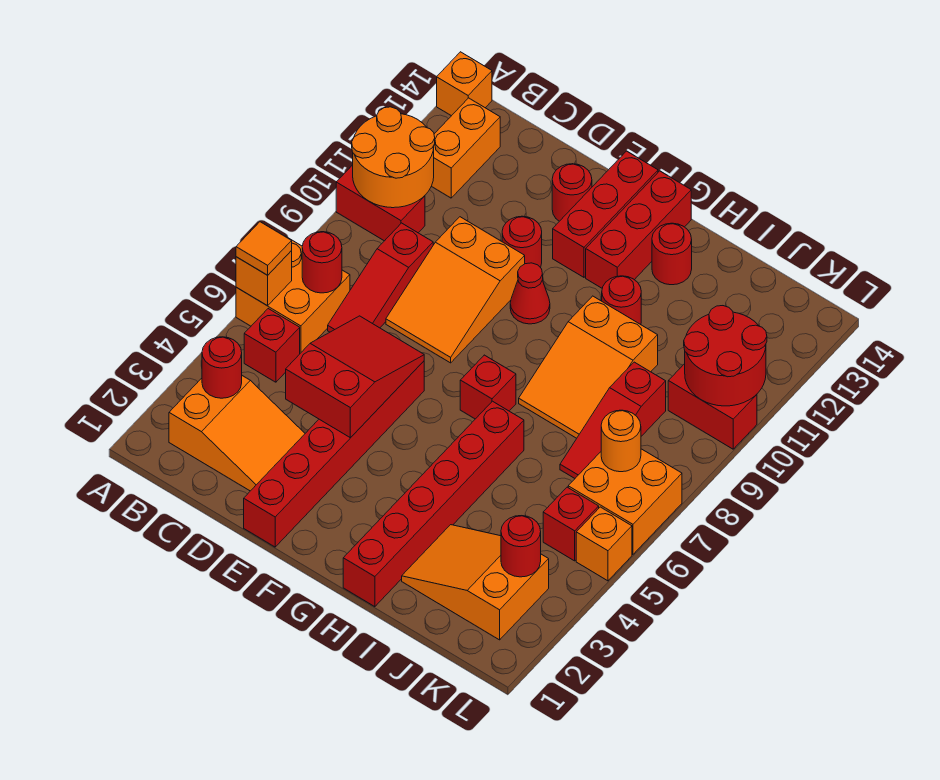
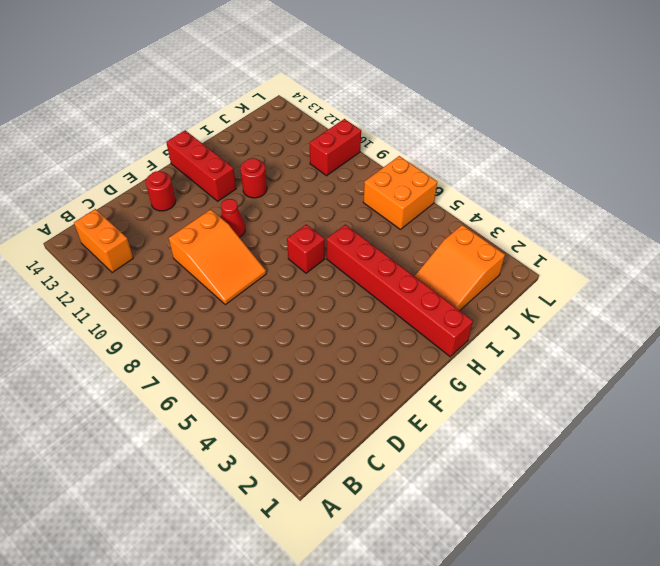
none -> orange brick A6:B7 level 1
none -> red brick A10:B10 level 1
none -> orange brick A14 level 1
none -> orange slope B2:D3 level 1 top B

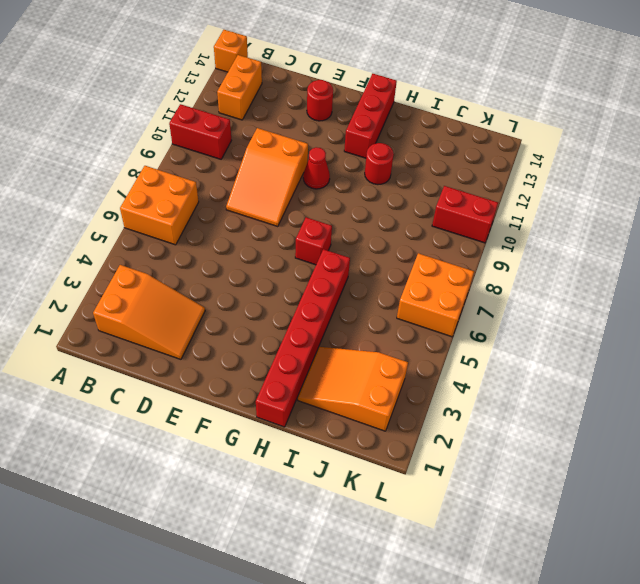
none -> red brick B5 level 1
none -> red slope C7:C9 level 1 top 9
none -> red brick E1:E6 level 1
none -> red round brick E11 level 1

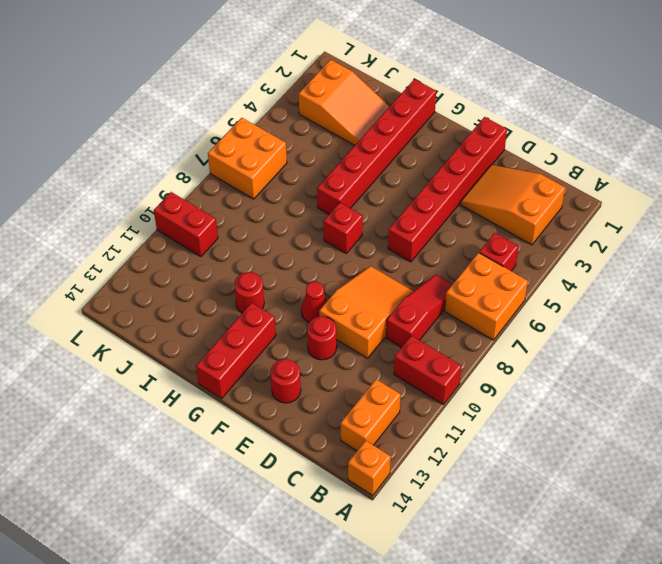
none -> red brick F12:F14 level 1
none -> orange slope H8:I10 level 1 top 10
none -> red round brick H13 level 1
none -> red slope J7:J9 level 1 top 9

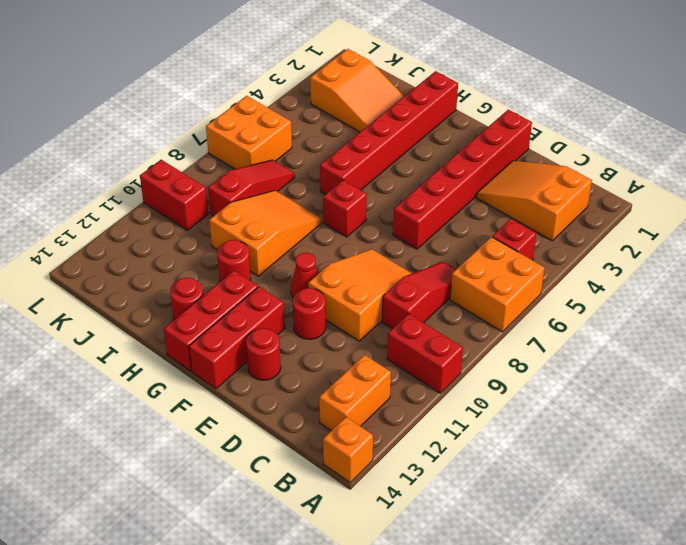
none -> red brick K5 level 1
none -> orange brick L5 level 1
none -> orange brick A6 level 2
none -> orange round brick A10:B11 level 2

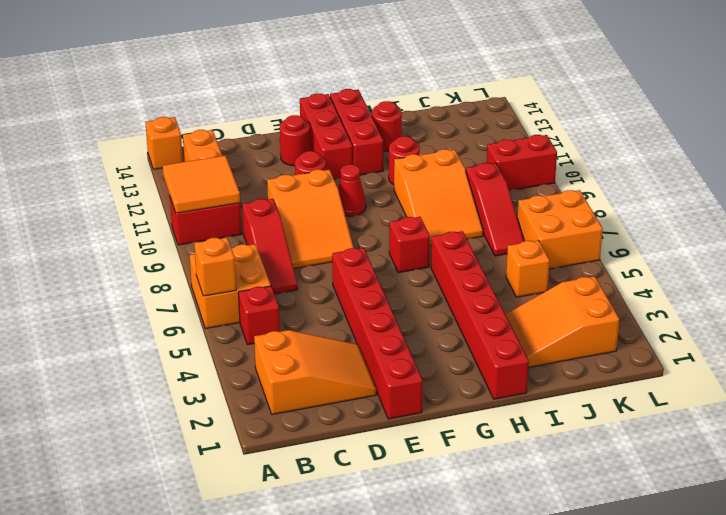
orange tile A10:B11 level 2 -> orange round brick A10:B11 level 2
orange brick J5 level 1 -> orange brick L5 level 1
none -> red brick K5 level 1
none -> red round brick B3 level 2
none -> red round brick B7 level 2
none -> red slope D4:E6 level 2 top 4

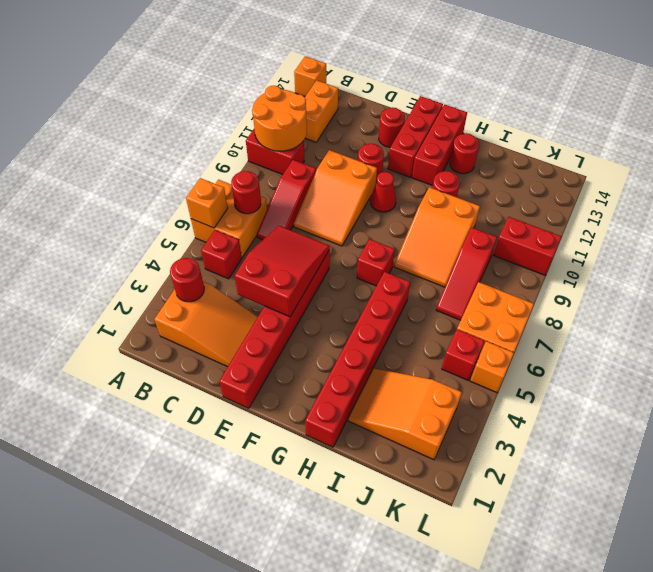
none -> red round brick K3 level 2
none -> orange round brick K7 level 2
none -> red round brick K10:L11 level 2
none -> orange tile A6 level 3

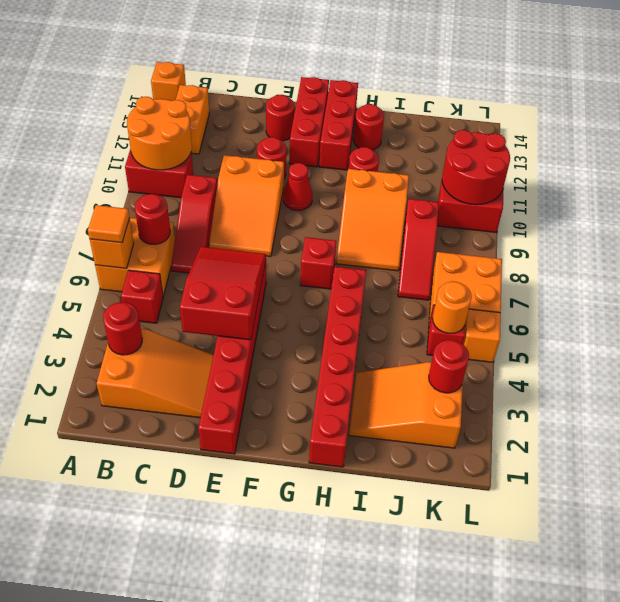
orange round brick K5 level 2 -> orange round brick K7 level 2

